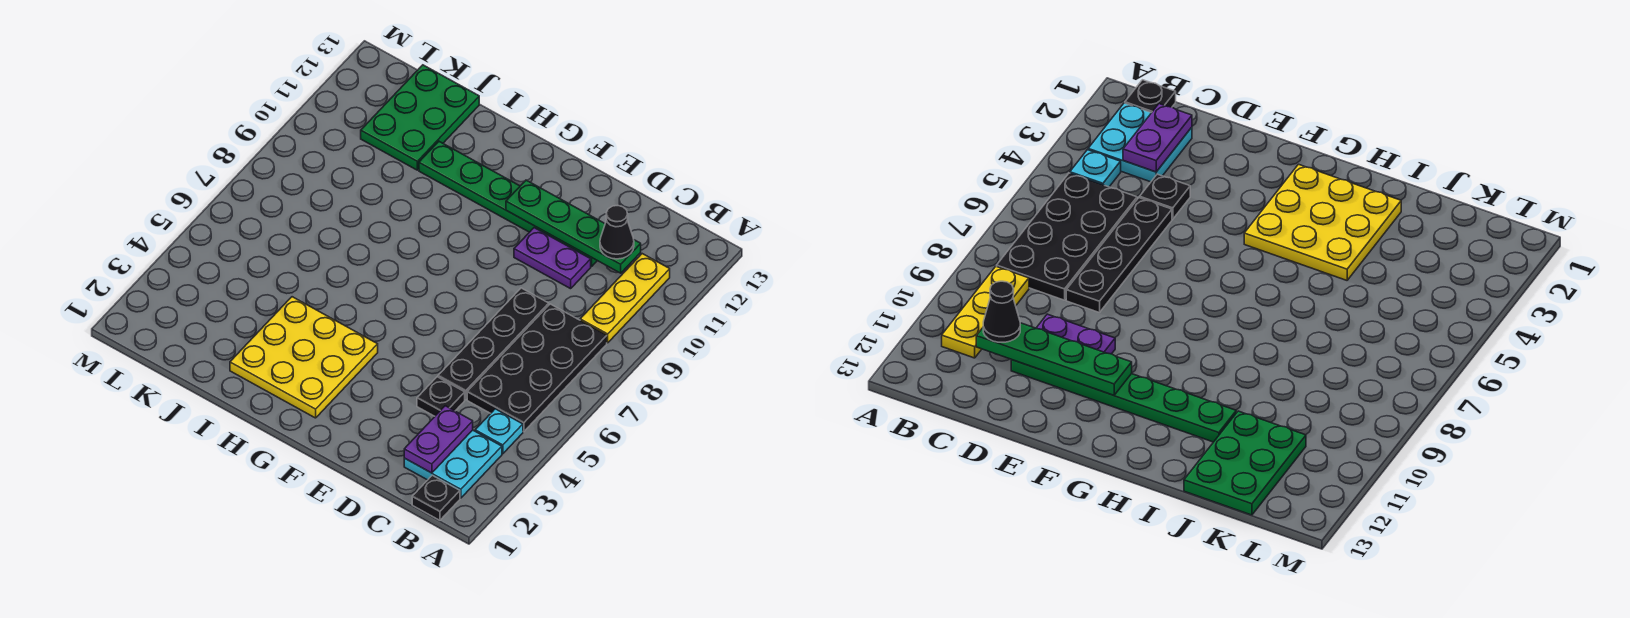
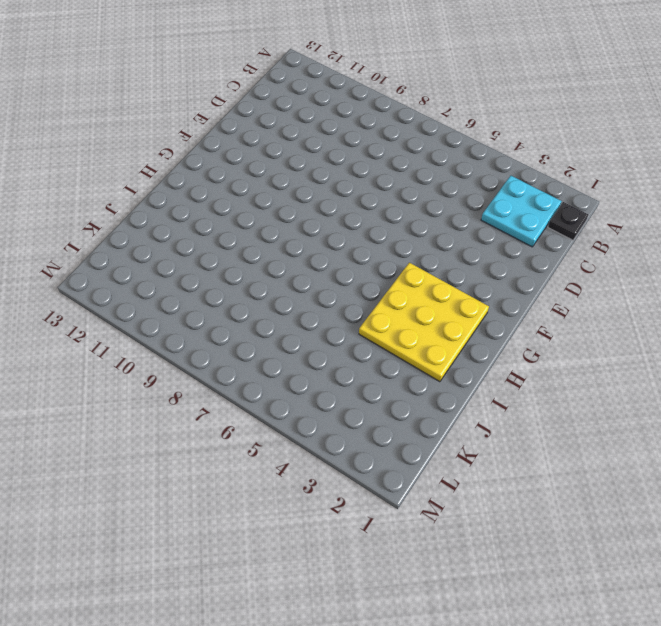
none -> cyan plate B4 level 1
none -> black plate B5:C8 level 1
none -> yellow plate B9:B11 level 1

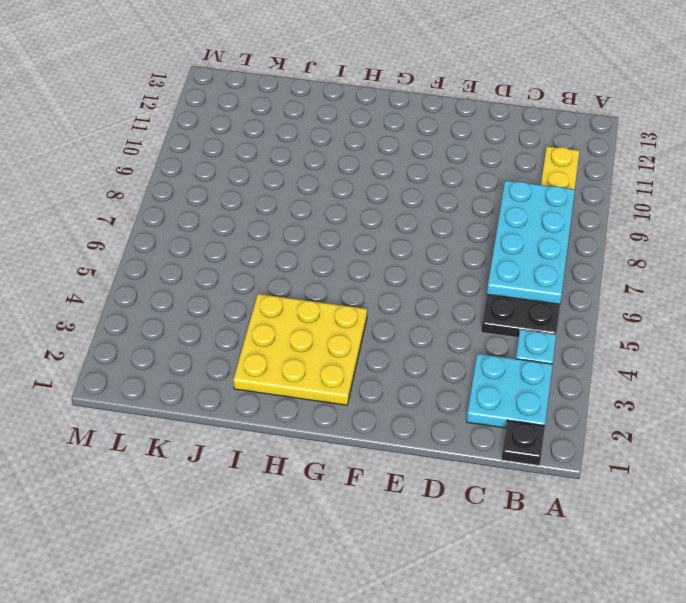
cyan plate B6:C9 level 2 -> none
none -> black plate D4 level 1
none -> black plate D5:D8 level 1
none -> purple plate D10:E10 level 1

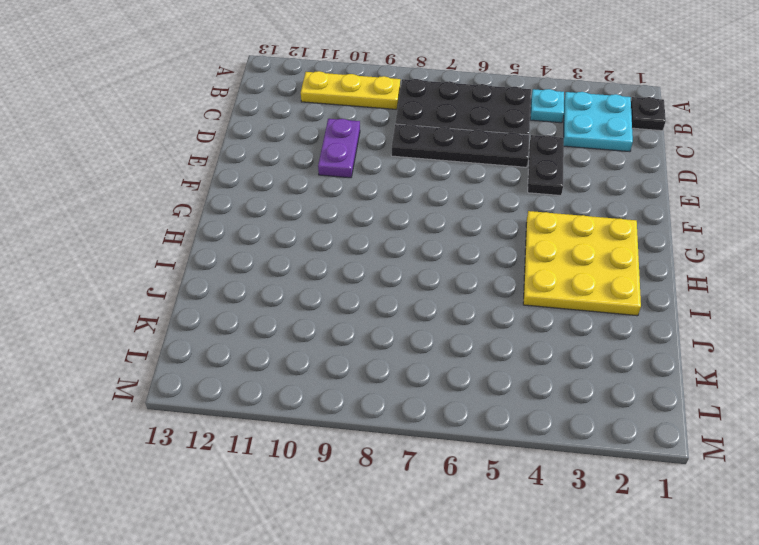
black plate D4:E4 level 1 -> black plate D4 level 1
none -> green plate D11:I11 level 1
none -> green plate J11:K13 level 1
none -> purple plate C2:C3 level 2

